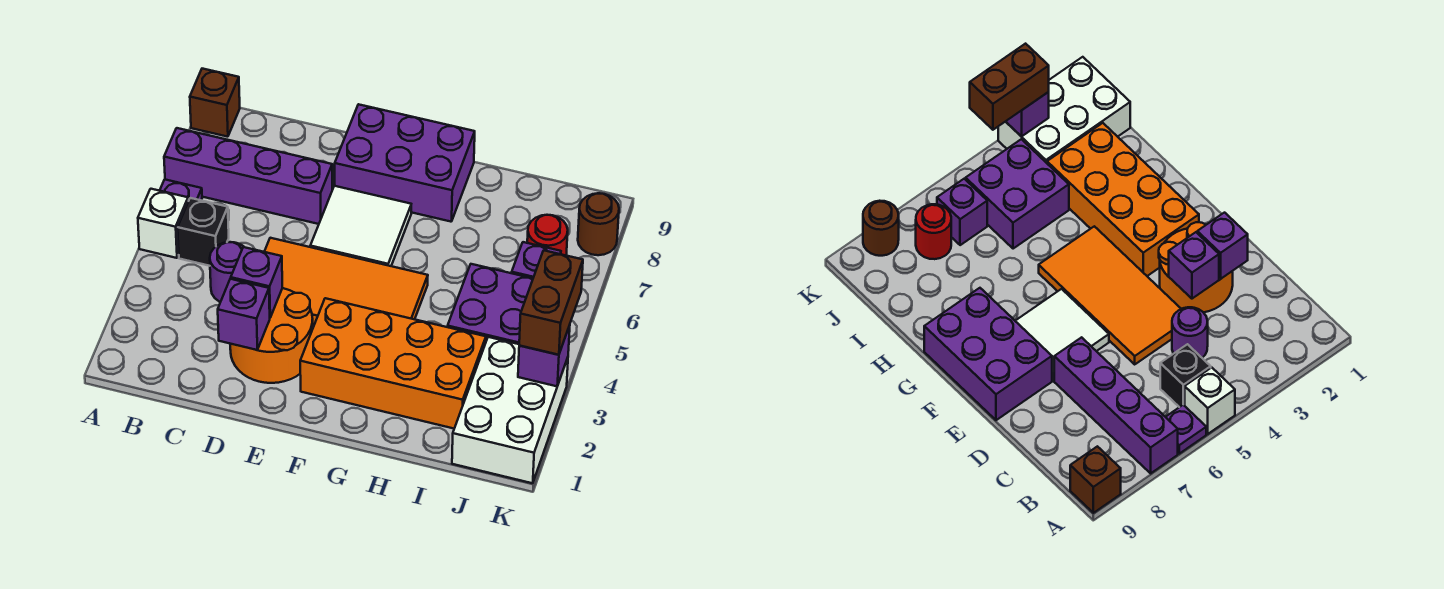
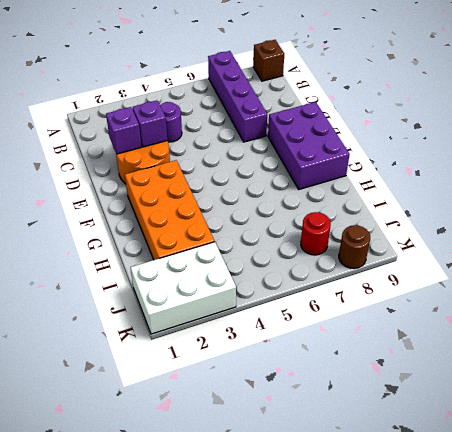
none -> white brick A5 level 1
none -> purple plate A6 level 1
none -> black brick B5 level 1

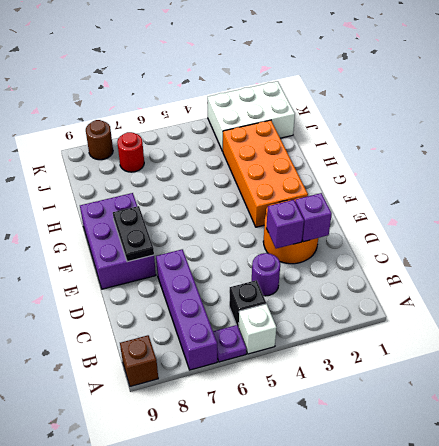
black plate E8:F8 level 2 -> none
none -> orange tile D4:G5 level 1
none -> white tile E6:F7 level 1
none -> purple brick I4:J5 level 1

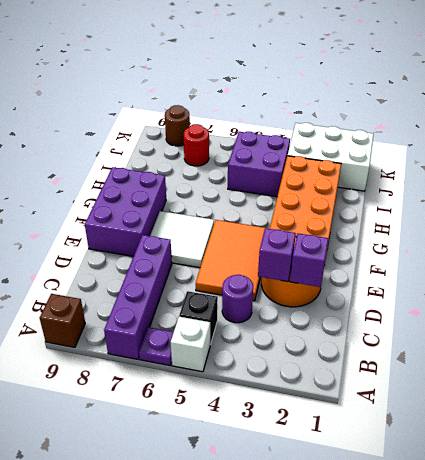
orange tile D4:F5 level 1 -> orange tile D4:G5 level 1
none -> purple brick J6 level 1
none -> purple brick K3 level 2
none -> brown brick K3:K4 level 3

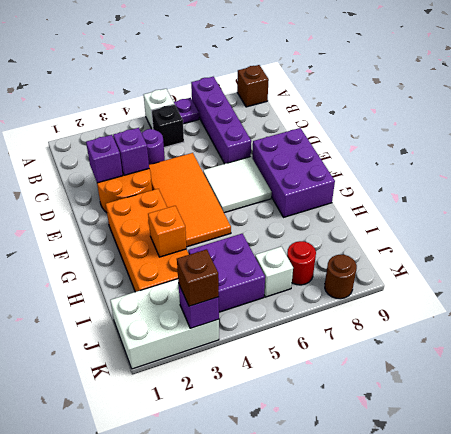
orange brick H3 level 2 -> none
white brick J6 level 1 -> purple brick J6 level 1
brown brick K3 level 3 -> brown brick K3:K4 level 3

